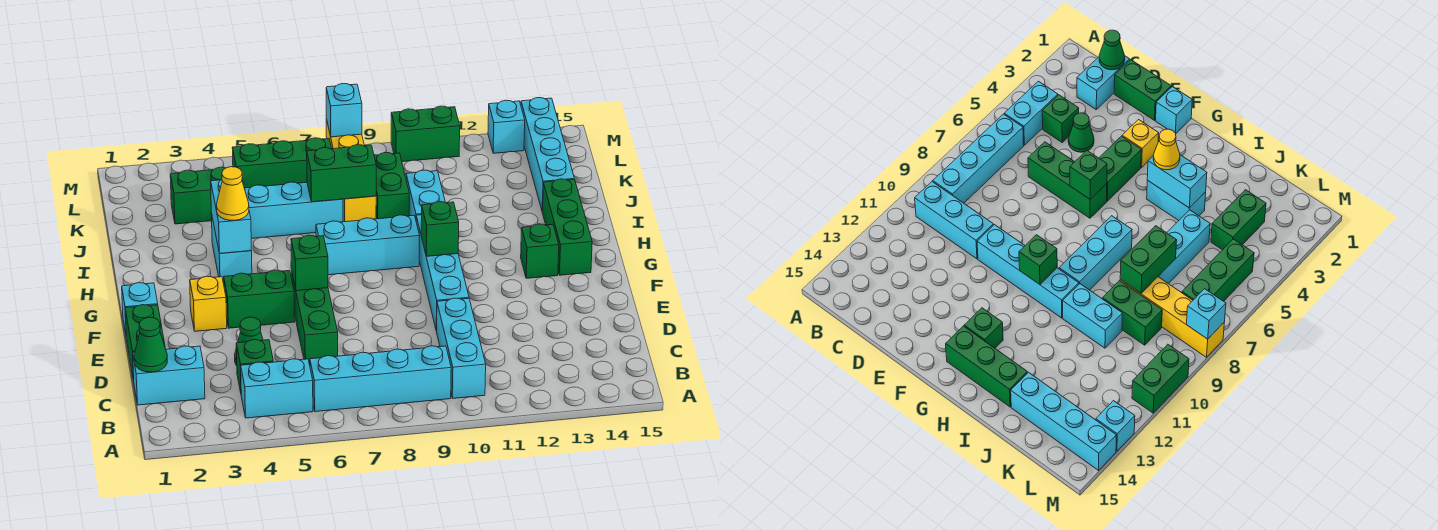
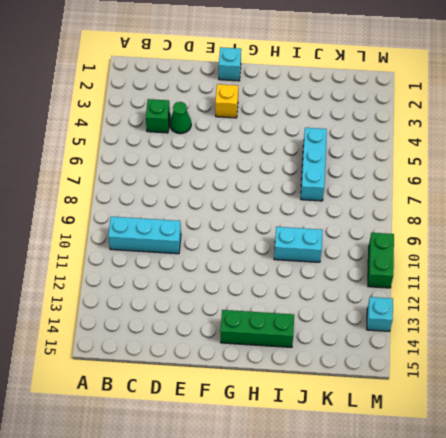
none -> cyan brick B4:B5 level 1
none -> cyan brick B6:B9 level 1
none -> cyan brick C1:C2 level 1
none -> green brick D1:E1 level 1

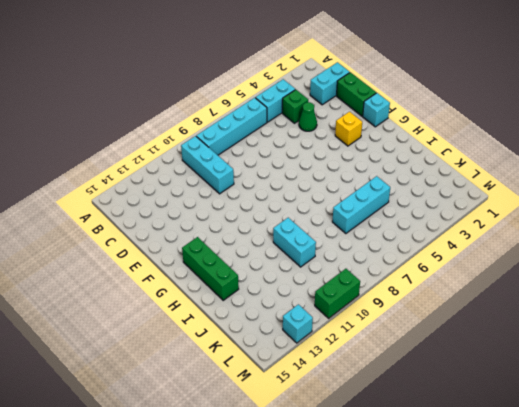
none -> green brick D6:F6 level 1
none -> cyan brick E10:H10 level 1
none -> green brick F4:F5 level 1
none -> green brick G13 level 1

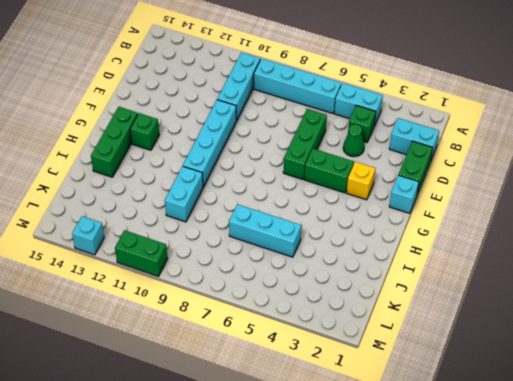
none -> cyan brick H4:I4 level 1
none -> cyan brick H7:H9 level 1
none -> yellow brick J8:M8 level 1
none -> green brick J9:K9 level 1

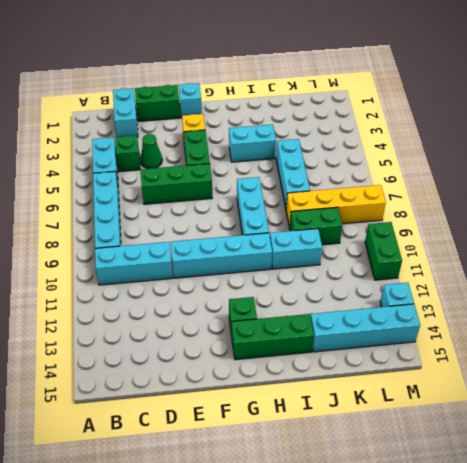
none -> green brick K3:K4 level 1
none -> green brick L5:L7 level 1
none -> green cone C1 level 2
none -> green brick F6 level 2

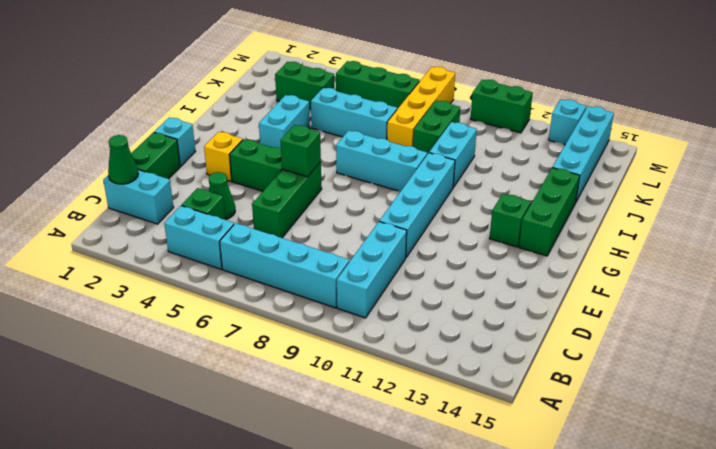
none -> green brick G10 level 2
none -> cyan brick H4:I4 level 2
none -> green brick J7:J8 level 2
none -> cyan brick M8 level 2

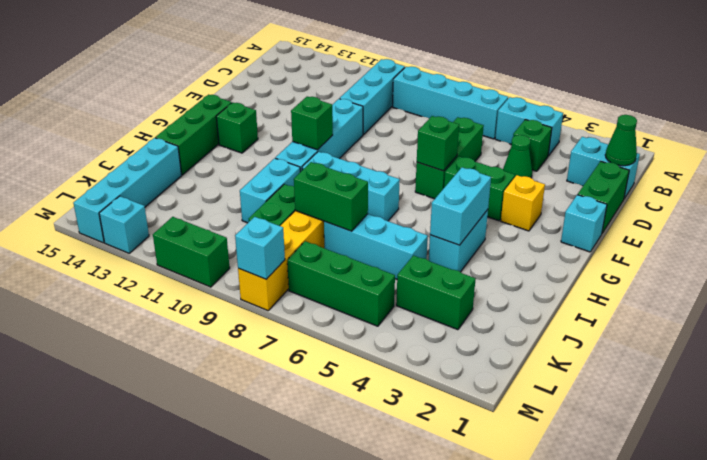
none -> yellow cone H4 level 3

